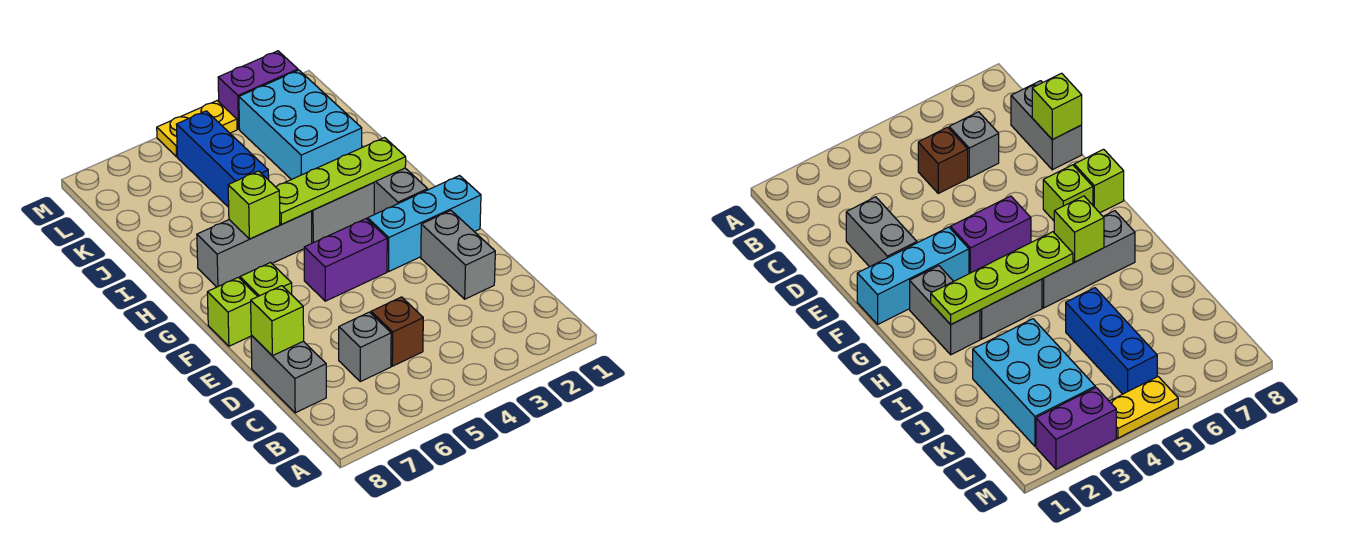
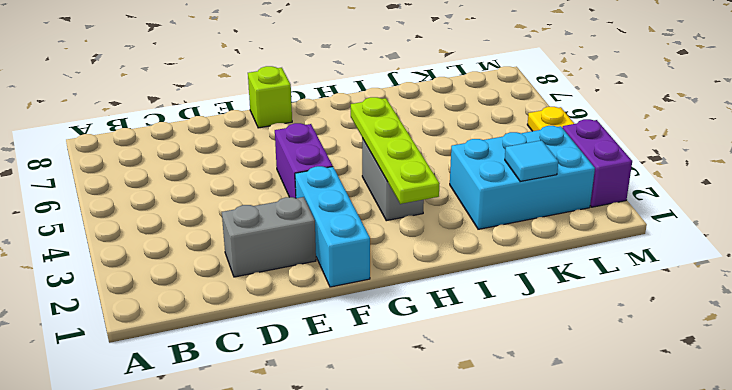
cyan tile K2 level 2 -> none
none -> brown brick C5 level 1
none -> grey brick C6 level 1
none -> grey brick C8:D8 level 1

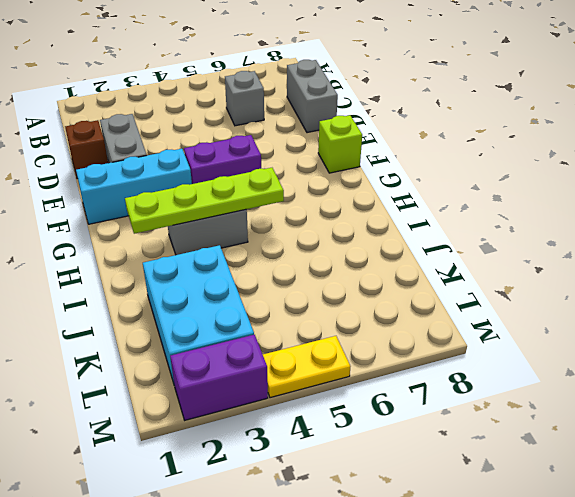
brown brick D1 level 1 -> brown brick C5 level 1
none -> lime brick F7 level 1
none -> grey brick G2:H2 level 1
none -> grey brick H5:H7 level 1

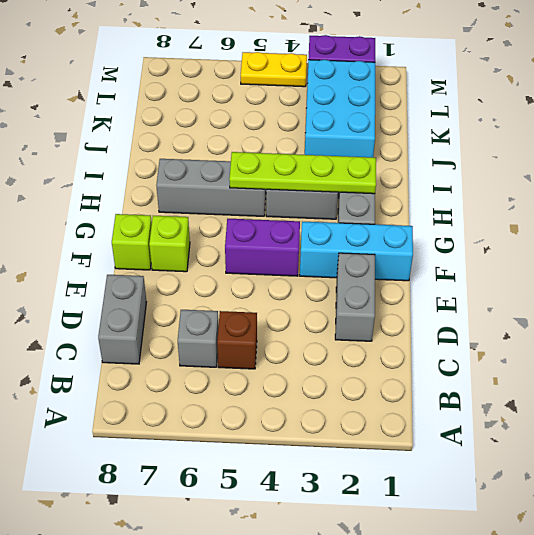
none -> blue brick J5:L5 level 1
none -> lime brick D8 level 2
none -> lime brick H6 level 2

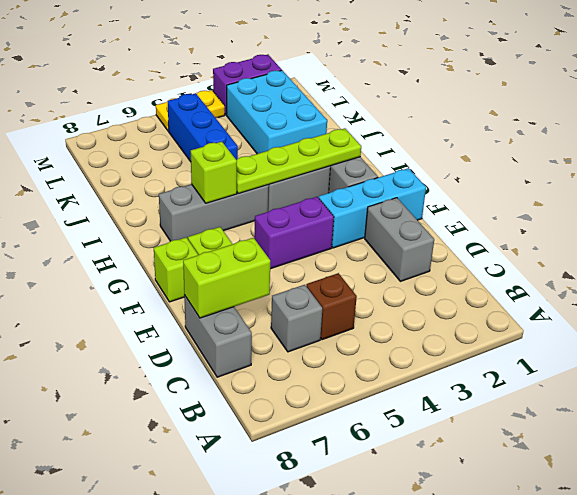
lime brick D7:D8 level 2 -> lime brick D8 level 2

